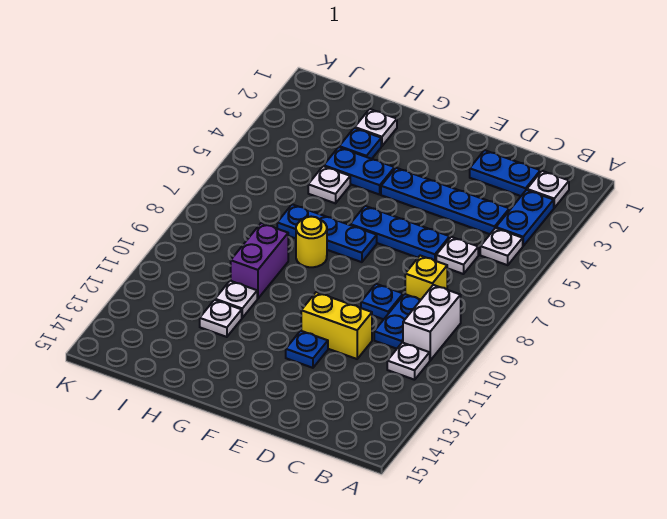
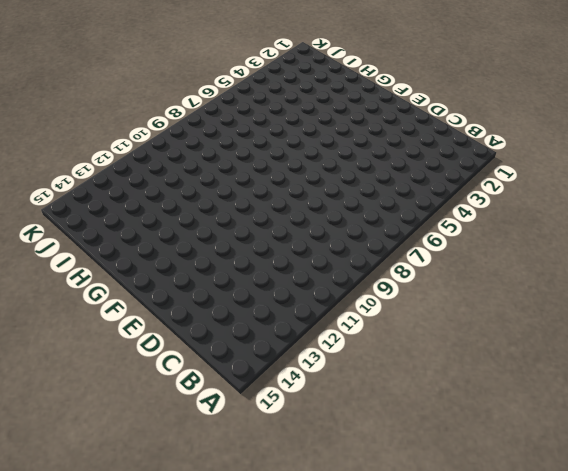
none -> white plate B2 level 1
none -> blue plate B3:B4 level 1
none -> white plate B5 level 1

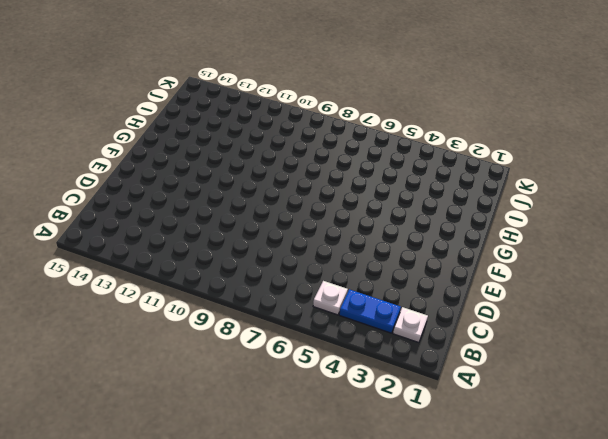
none -> white brick B9:B10 level 1
none -> white plate B11 level 1
none -> blue plate C2:D2 level 1

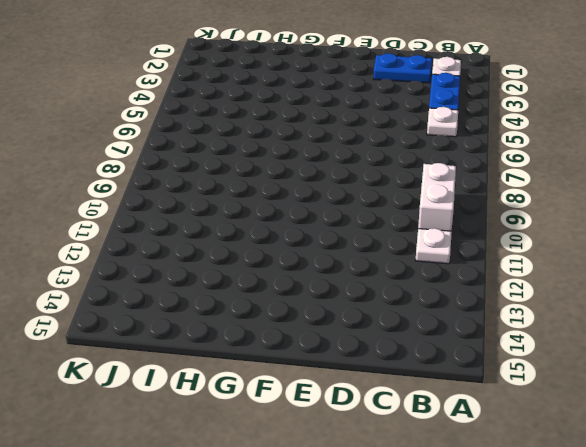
none -> blue plate C4:F4 level 1
none -> white plate C6 level 1
none -> yellow brick C8 level 1

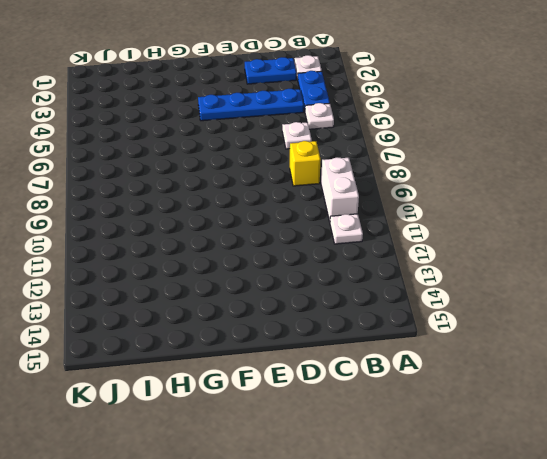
none -> blue plate C9:C10 level 1
none -> blue plate D6:F6 level 1
none -> blue plate D9 level 1

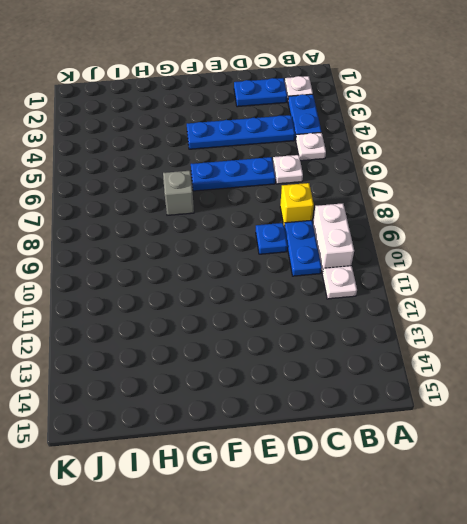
grey brick G7 level 1 -> blue plate F7:H7 level 1
none -> yellow brick D11:E11 level 1
none -> blue plate E12 level 1
none -> blue plate G4:H4 level 1

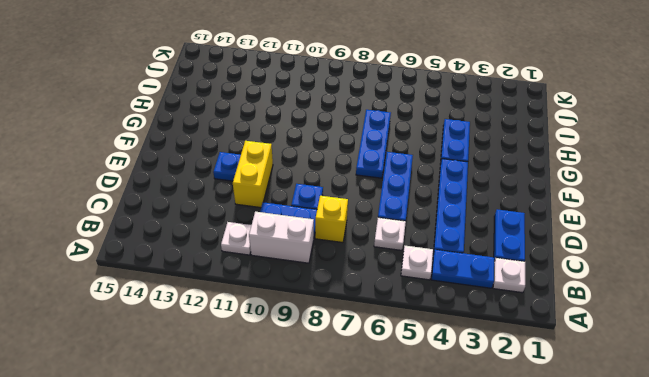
none -> yellow round brick G8 level 1
none -> white plate H2 level 1
none -> blue plate H3 level 1

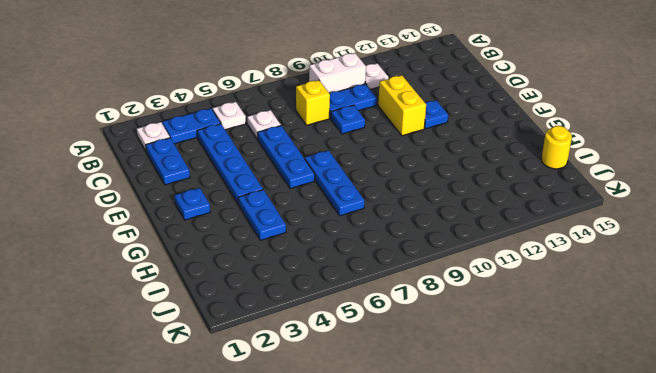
blue plate F2 level 1 -> blue plate H3 level 1
yellow round brick I15 level 1 -> yellow round brick G8 level 1
none -> white plate H2 level 1
none -> white plate H5 level 1
none -> purple brick H9:H10 level 1

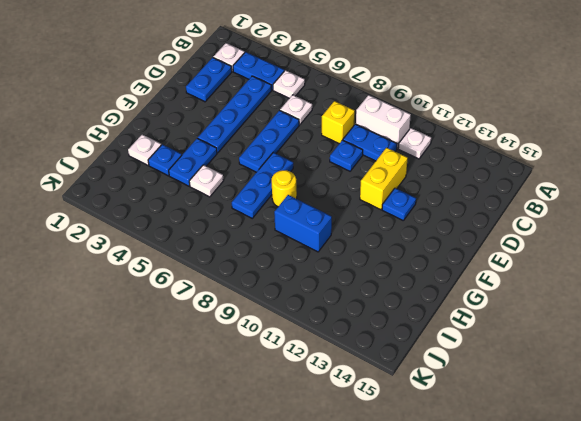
blue brick H9:H10 level 1 -> purple brick H9:H10 level 1
none -> white plate H11 level 1
none -> white plate H12 level 1

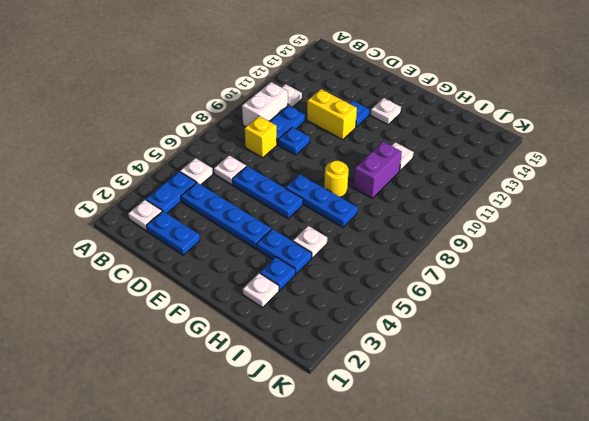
white plate F13 level 1 -> white plate H12 level 1

